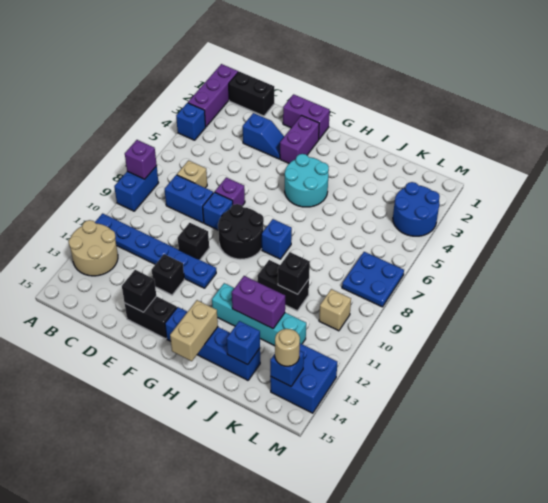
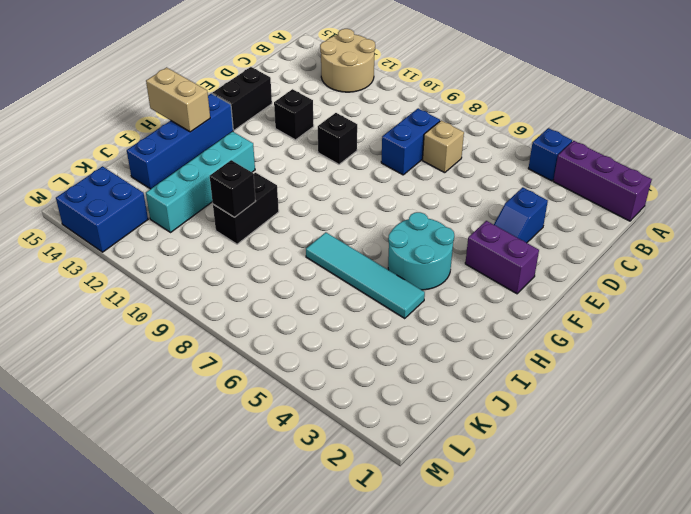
cyan tile I4:I7 level 1 -> none
none -> blue brick A8:A9 level 1
none -> blue plate A11:F11 level 1
none -> black brick B1:C1 level 1
none -> purple brick E1:F1 level 1

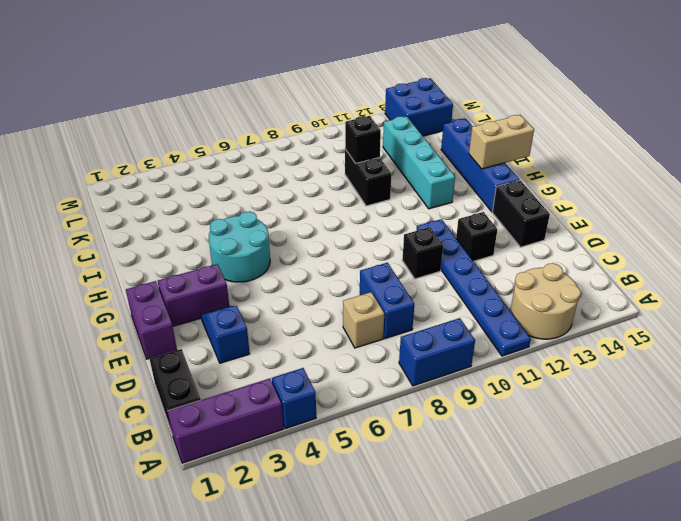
none -> purple brick E7 level 1
none -> blue brick E8 level 1
none -> black round brick F8:G9 level 1
none -> blue brick H8 level 1

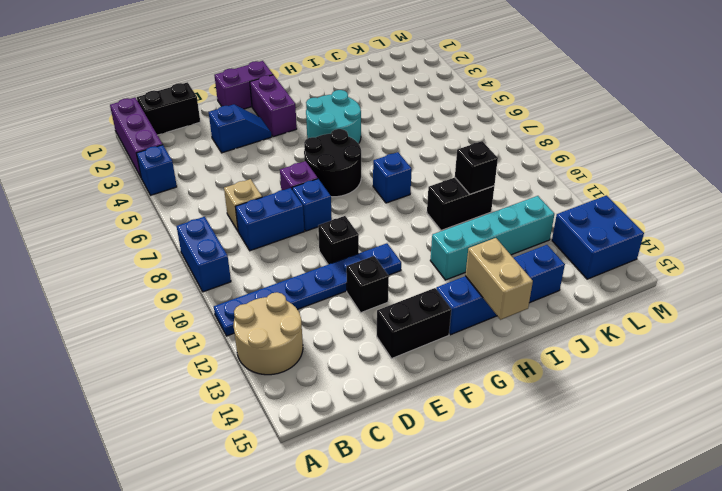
black round brick F6:G7 level 1 -> black round brick F8:G9 level 1
none -> blue round brick L3:M4 level 1
none -> blue plate L7:M8 level 1
none -> tan brick L10 level 1
none -> purple brick A8 level 2

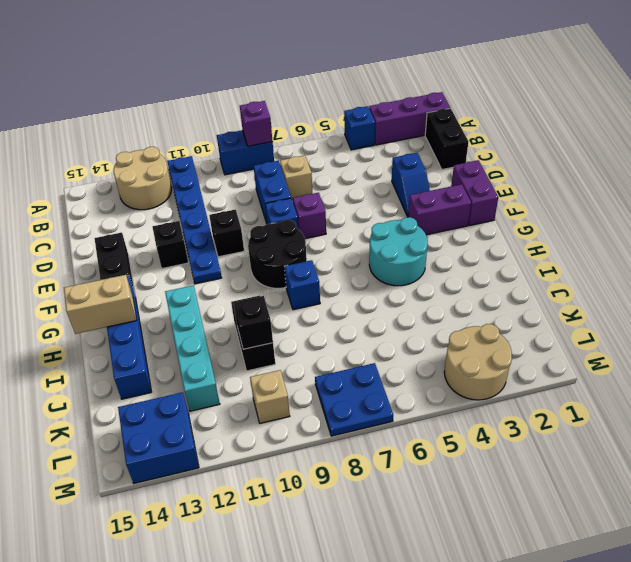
tan round brick L3:M4 level 1 -> blue round brick L3:M4 level 1
none -> black brick E14 level 2
none -> purple brick I12:J12 level 2
none -> blue brick J14 level 2
none -> blue brick L14 level 2

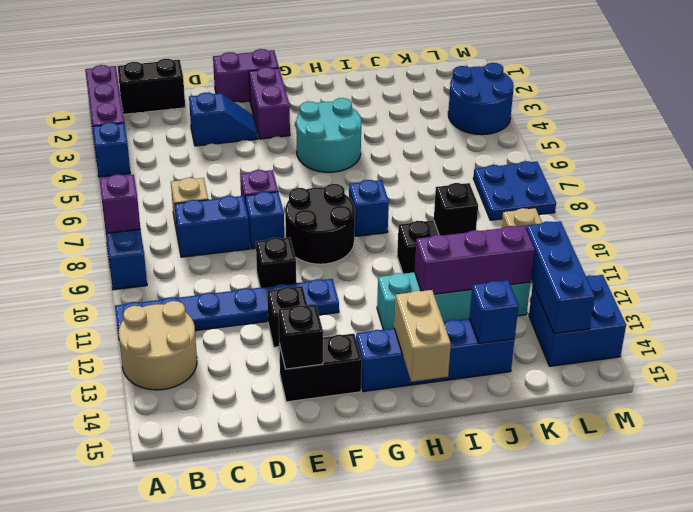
purple brick I12:K12 level 2 -> purple brick I12:J12 level 2
blue brick L12:L14 level 2 -> blue brick L14 level 2
none -> tan round brick L14 level 3

